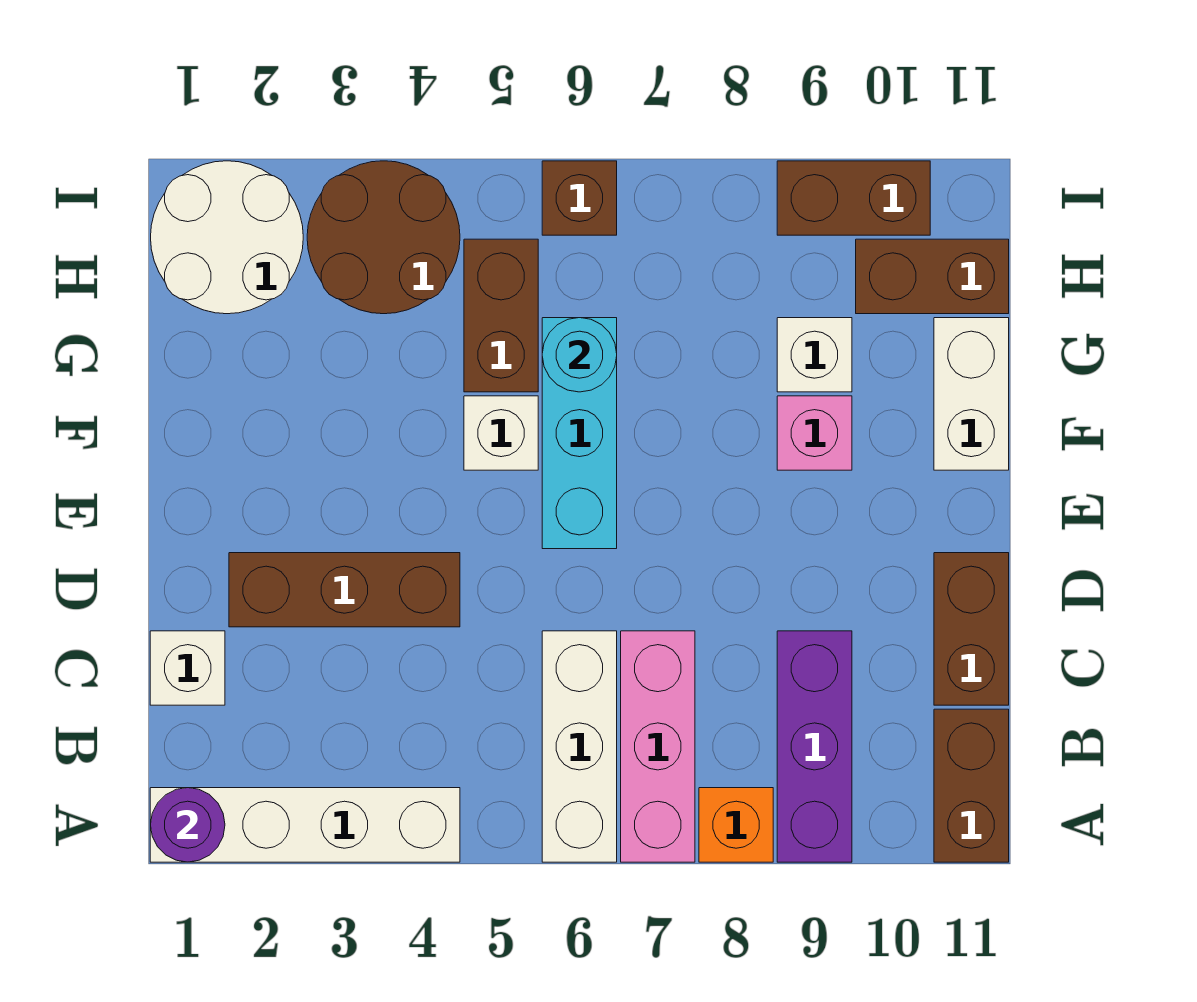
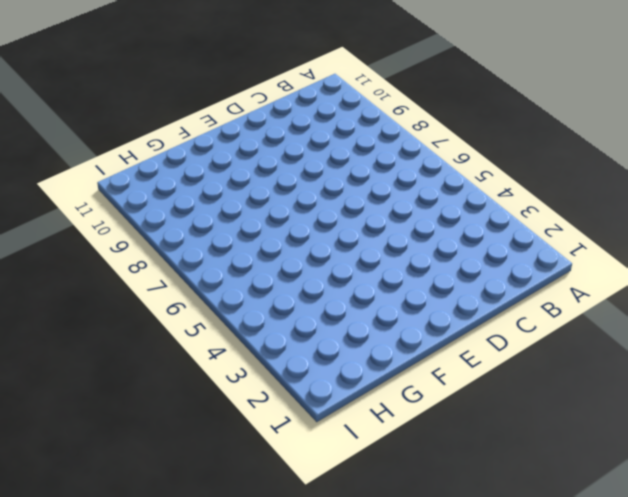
none -> white brick A1:A4 level 1
none -> white brick A6:C6 level 1
none -> pink brick A7:C7 level 1

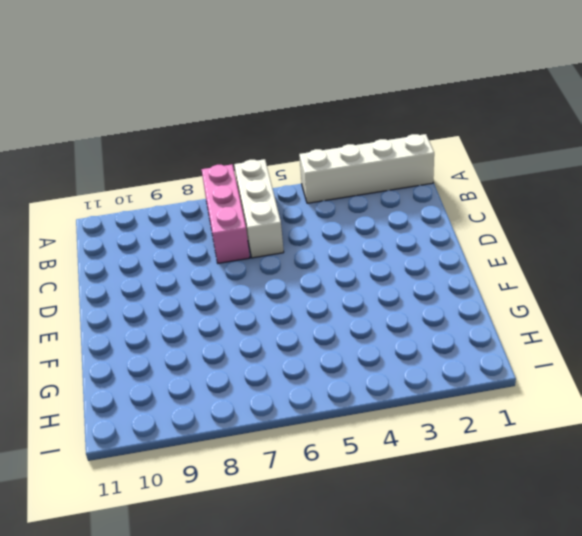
none -> orange brick A8 level 1
none -> purple brick A9:C9 level 1
none -> brown brick A11:B11 level 1

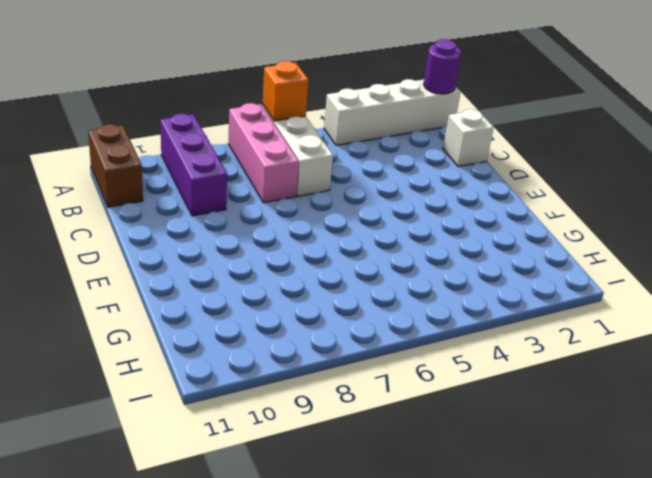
orange brick A6 level 2 -> orange brick A8 level 1
none -> brown brick C11:D11 level 1
none -> brown brick D2:D4 level 1
none -> cyan brick E6:G6 level 1

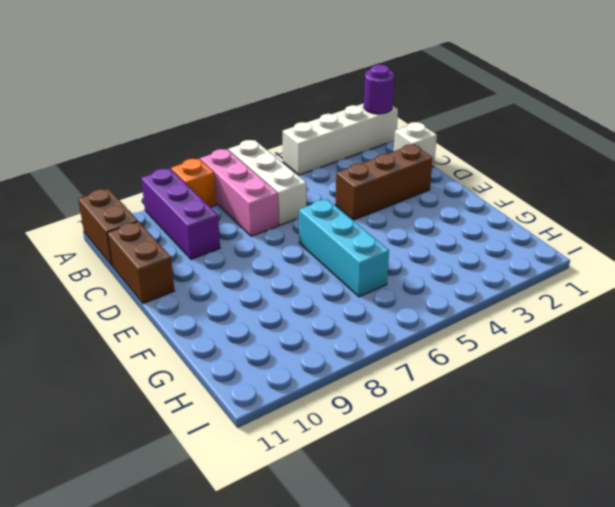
none -> white brick F5 level 1
none -> pink brick F9 level 1
none -> white brick F11:G11 level 1

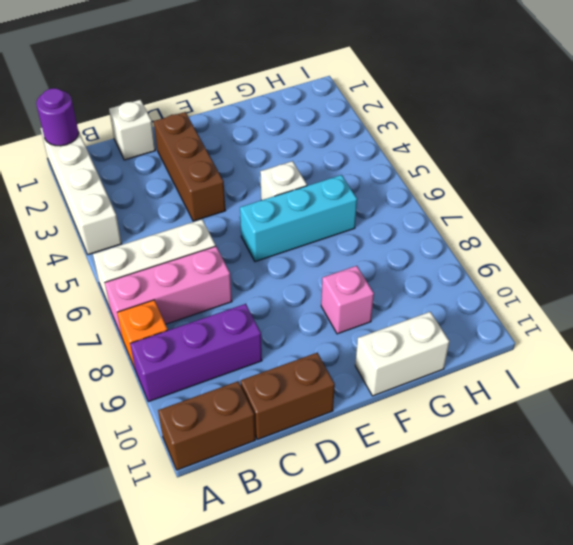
none -> brown brick G5:H5 level 1
none -> white brick G9 level 1
none -> white round brick H1:I2 level 1

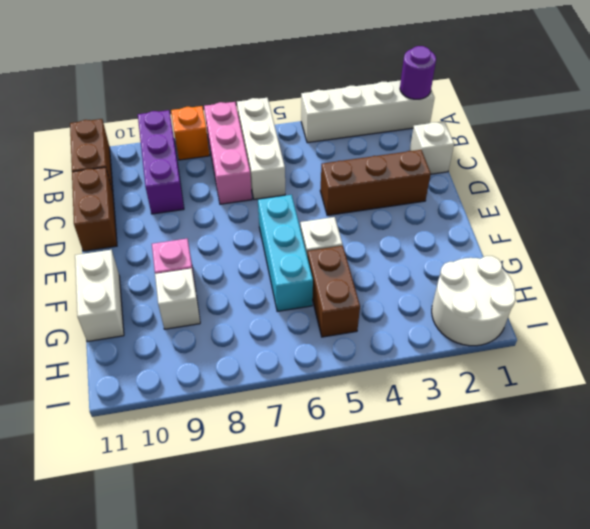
none -> brown round brick H3:I4 level 1
none -> brown brick H10:H11 level 1
none -> brown brick I6 level 1

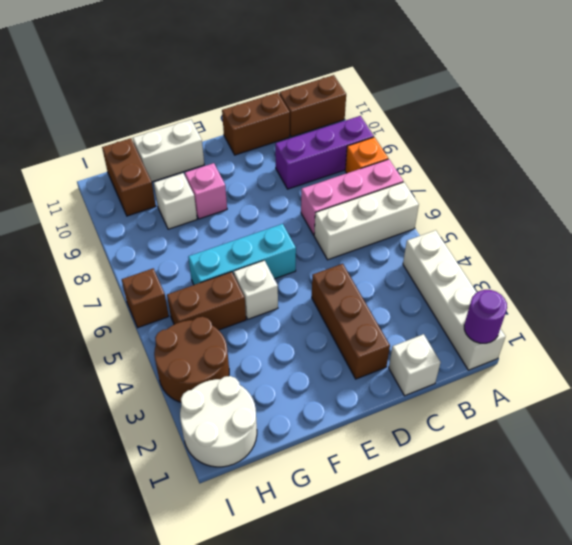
none -> brown brick I9:I10 level 1
none -> cyan round brick G6 level 2

